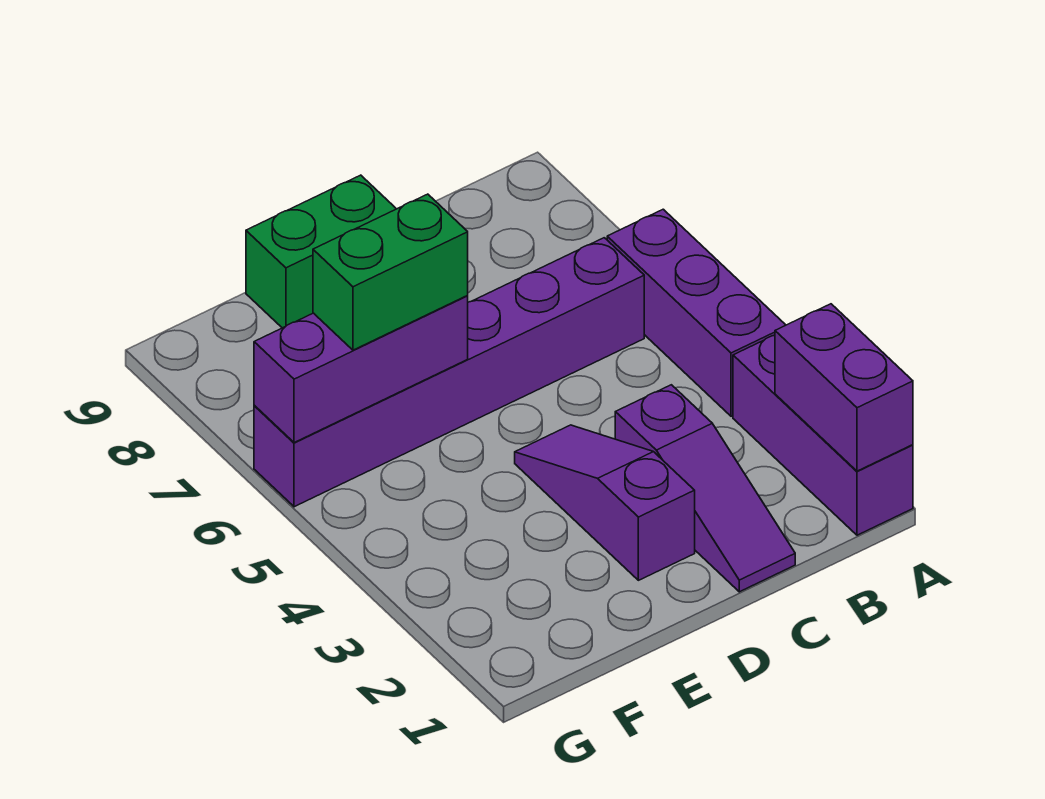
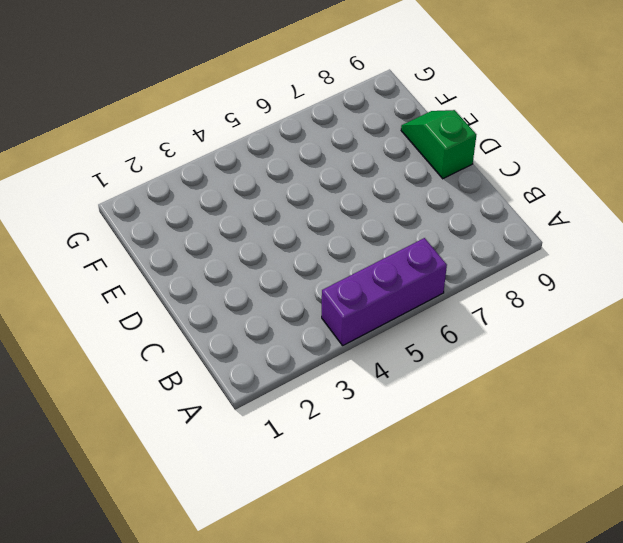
green slope D9:E9 level 1 top D -> green brick D9:E9 level 1
none -> purple brick A1:A3 level 1
none -> purple brick B6:G6 level 1

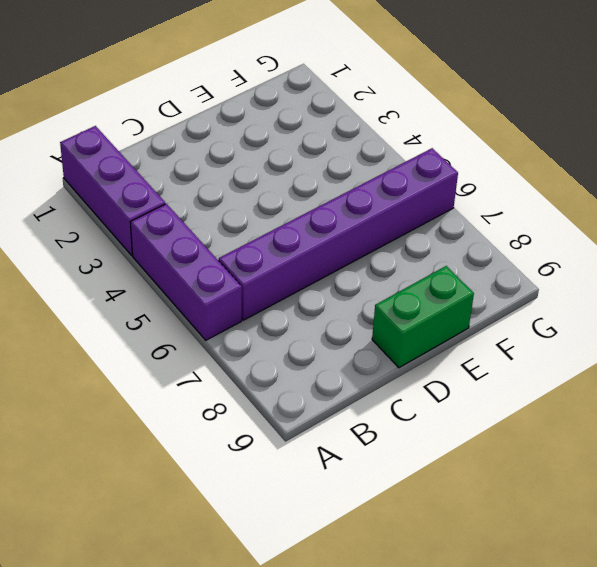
none -> purple slope C1:C3 level 1 top 3
none -> purple slope D2:D4 level 1 top 2

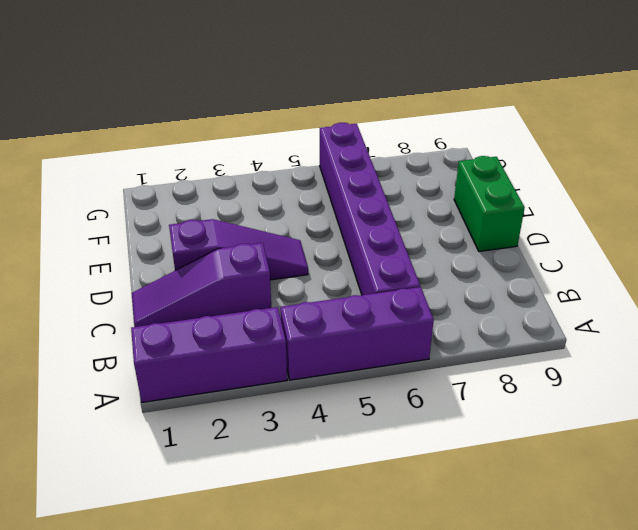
none -> purple brick A1:A2 level 2
none -> purple brick E6:G6 level 2

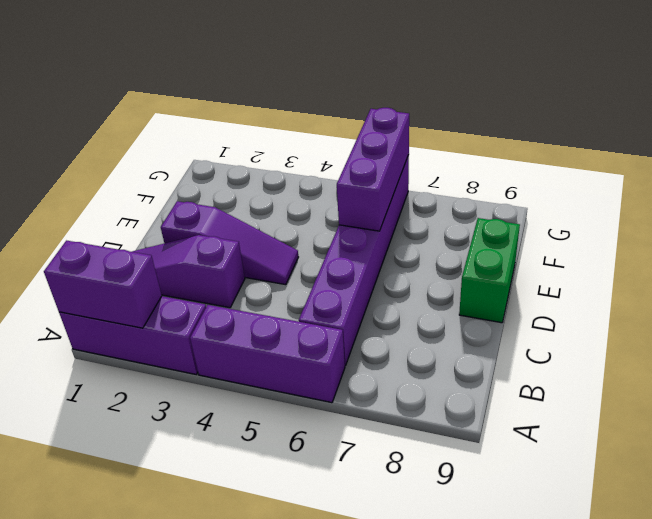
none -> green brick E6:F6 level 3

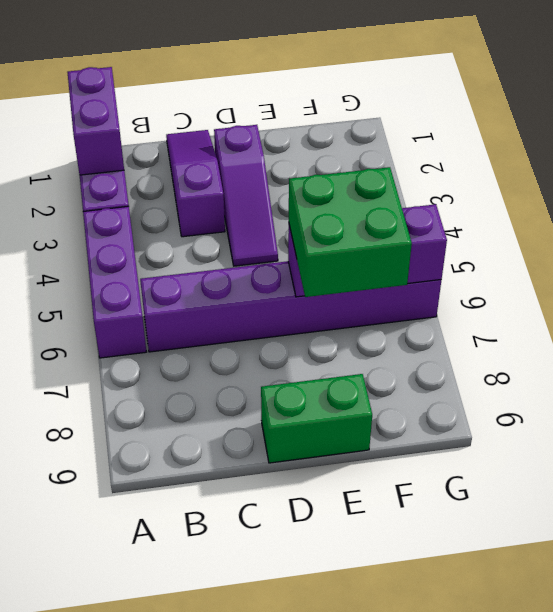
green brick E6:F7 level 3 -> green brick E6:F6 level 3

